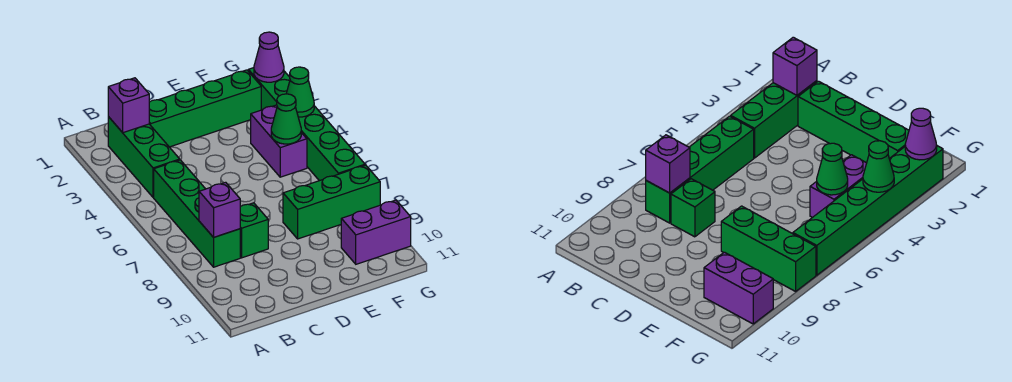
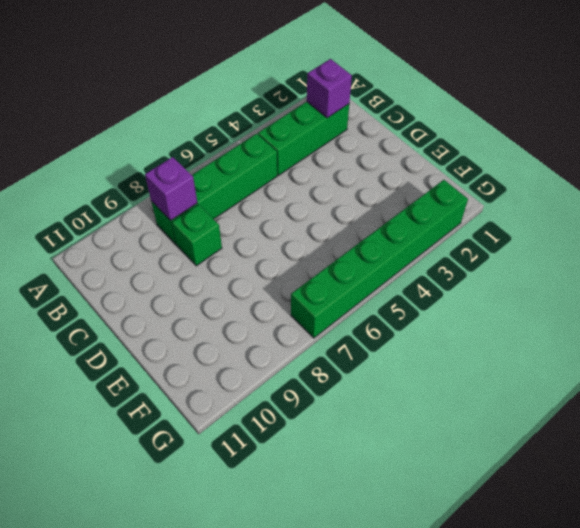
none -> green brick C2:F2 level 1
none -> green brick E8:G8 level 1
none -> purple brick F4:F5 level 1

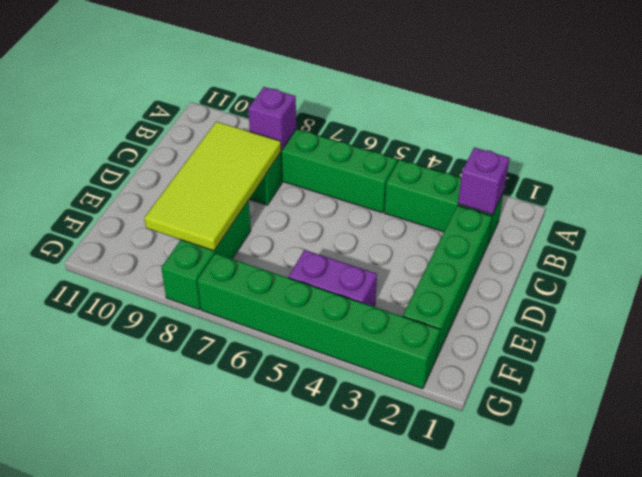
lime tile C8:F9 level 2 -> none
none -> purple brick F10:G10 level 1
none -> green cone F5 level 2
none -> purple cone G2 level 2

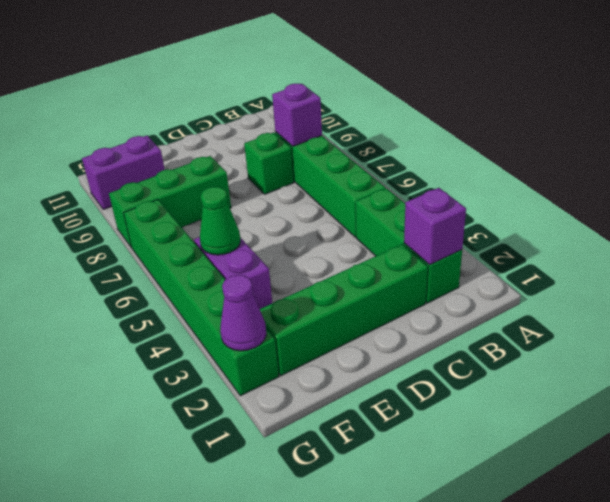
none -> green cone G4 level 2

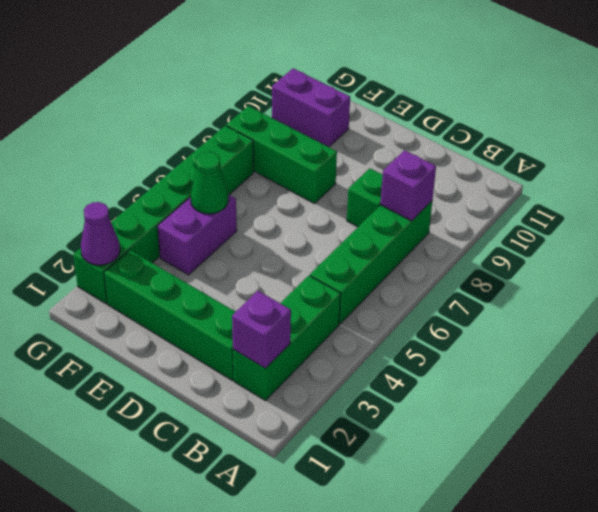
none -> green cone G4 level 2

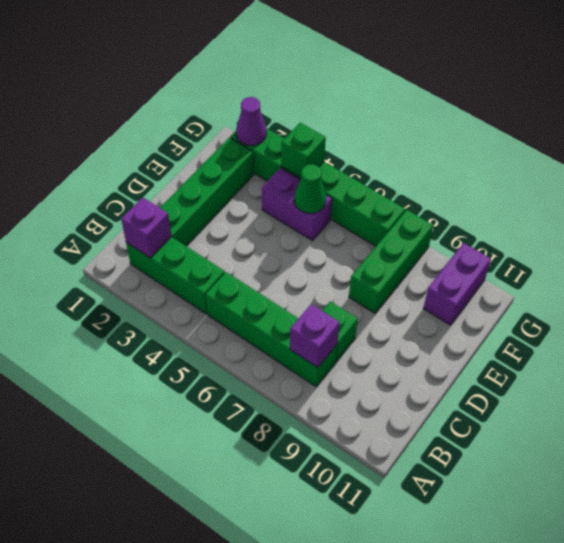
green brick G4 level 2 -> green cone G4 level 2

